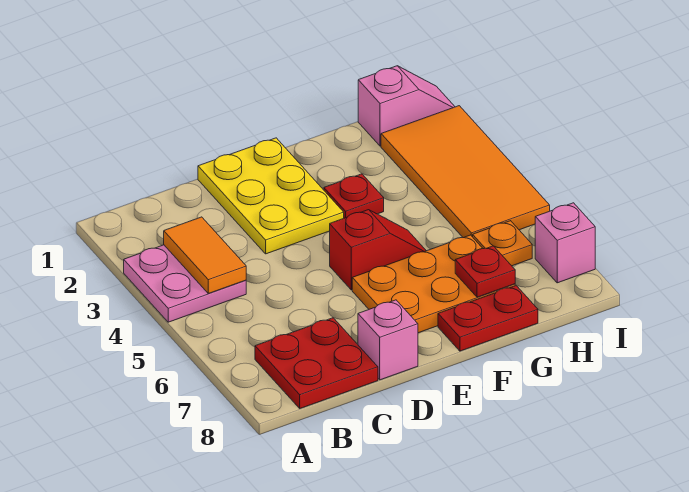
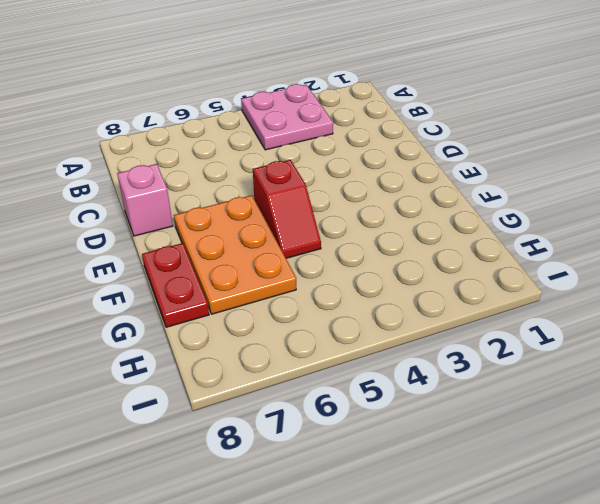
none -> red plate B7:C8 level 1
none -> yellow plate D1:E3 level 1
none -> red plate F3 level 1

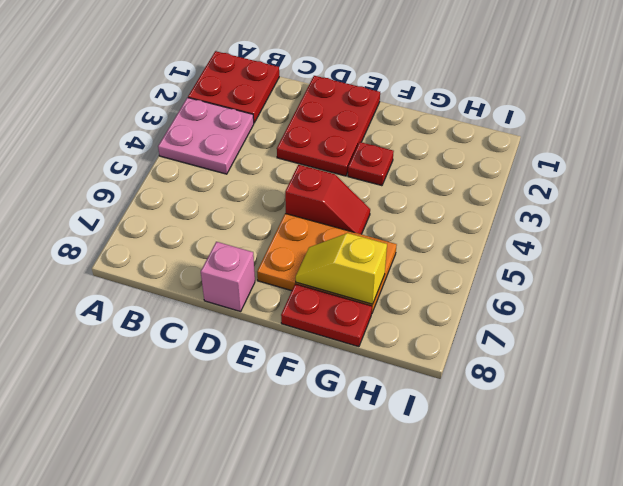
red plate A1:B2 level 1 -> red plate B7:C8 level 1
red plate D1:E3 level 1 -> yellow plate D1:E3 level 1
yellow slope F7:G7 level 2 top G -> red plate G7 level 2
none -> pink slope H1:I1 level 1 top H
none -> orange tile H2:I5 level 1
none -> orange plate H6 level 1

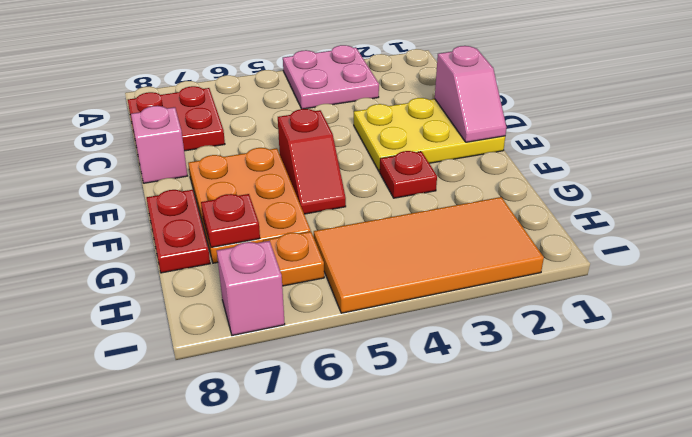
pink slope D1:E1 level 2 top D -> pink slope H1:I1 level 1 top H
none -> orange tile B3:B4 level 2

